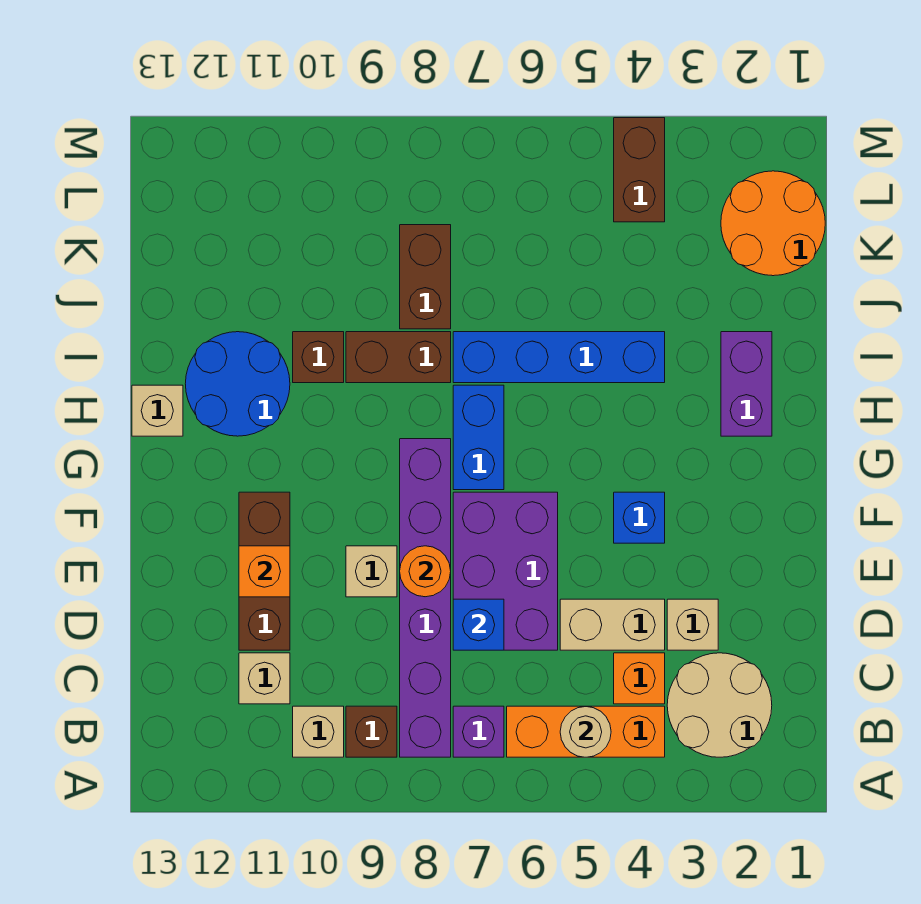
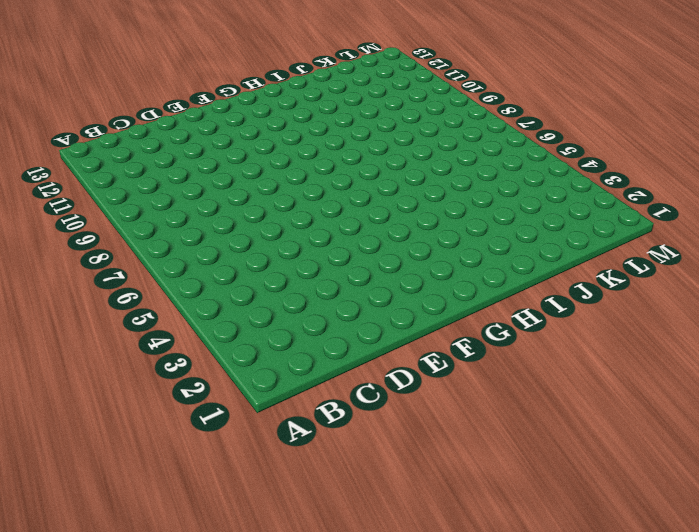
none -> tan round brick B2:C3 level 1
none -> orange brick B4:B6 level 1
none -> purple brick B7 level 1

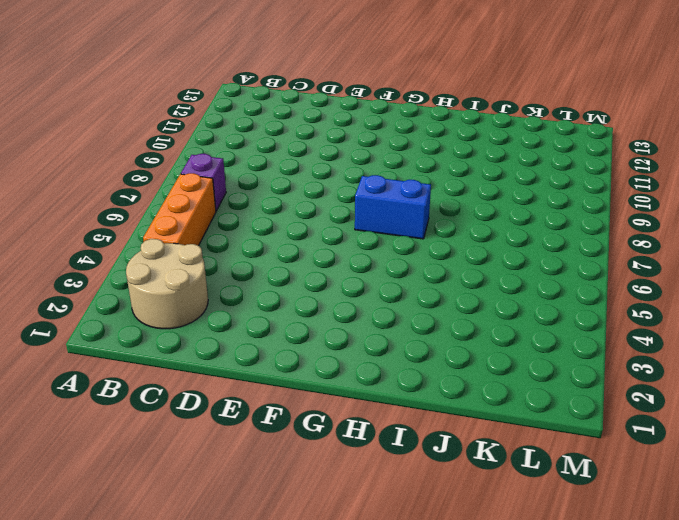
none -> purple brick B8:G8 level 1
none -> brown brick B9 level 1
none -> tan brick B10 level 1

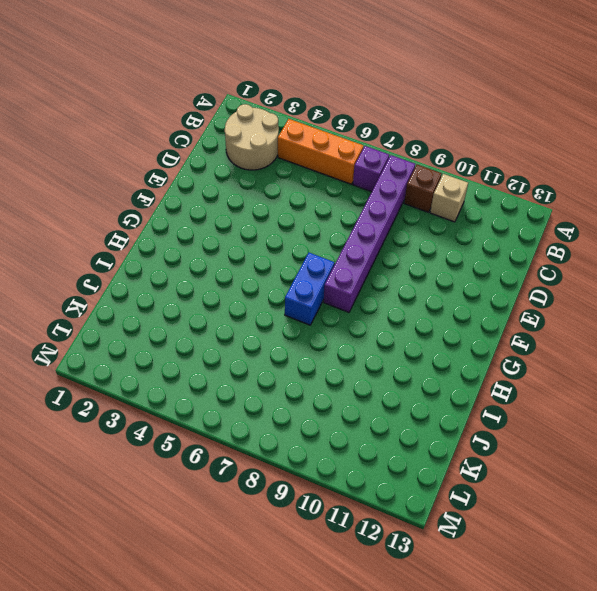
none -> orange brick C4 level 1
none -> tan brick C11 level 1
none -> tan brick D3 level 1

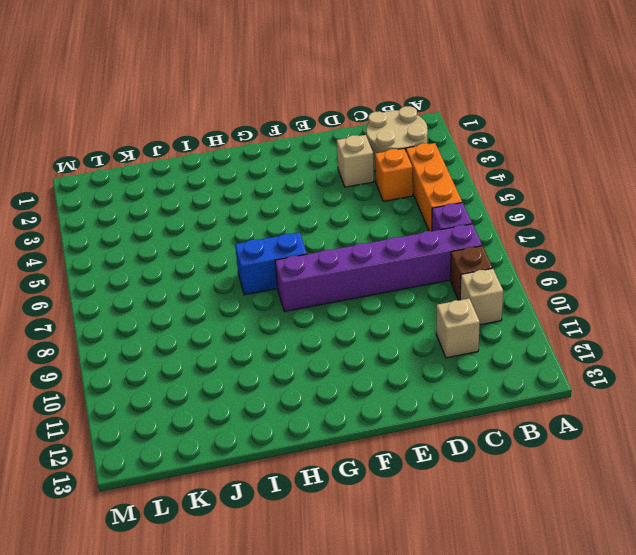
none -> tan brick D4:D5 level 1
none -> purple brick D6:F7 level 1
none -> brown brick D11:F11 level 1

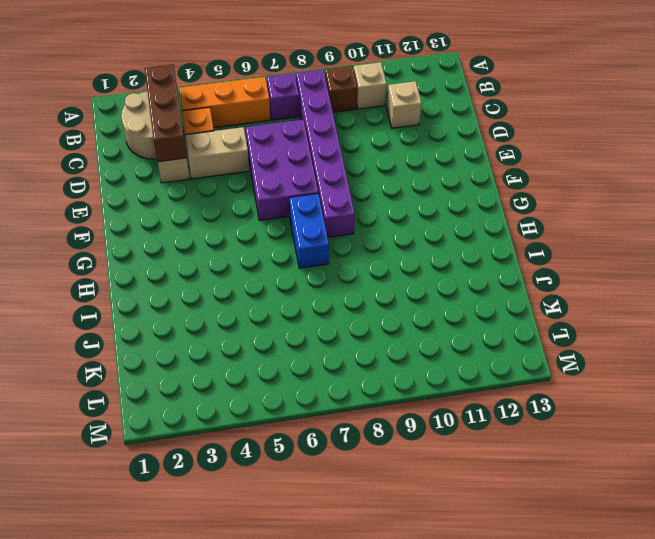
brown brick B3:D3 level 2 -> brown brick D11:F11 level 1
none -> tan brick E9 level 1
none -> blue brick F4 level 1
none -> purple brick H2:I2 level 1

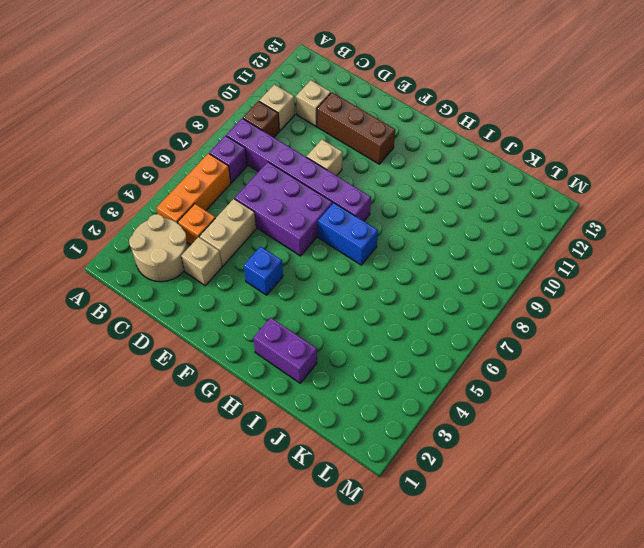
none -> blue round brick H11:I12 level 1
none -> tan brick H13 level 1
none -> blue brick I4:I7 level 1

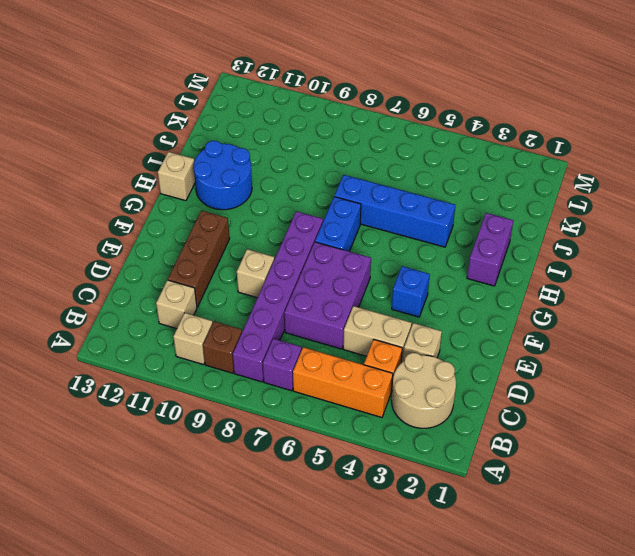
none -> brown brick I8:I9 level 1
none -> brown brick I10 level 1
none -> brown brick J8:K8 level 1

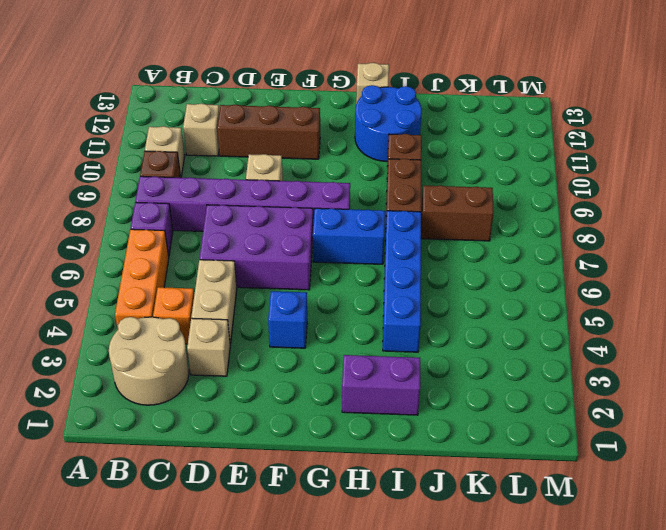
none -> orange round brick K1:L2 level 1
none -> brown brick L4:M4 level 1
none -> tan round brick B5 level 2

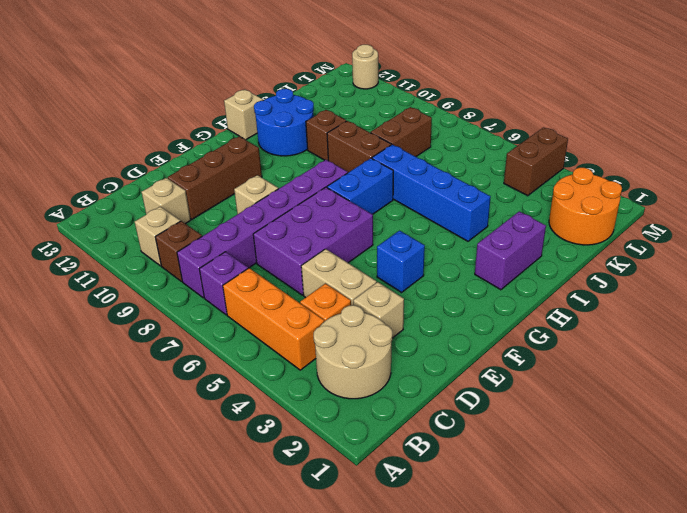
tan round brick M12 level 1 -> tan round brick B5 level 2
none -> blue brick D7 level 2
none -> orange round brick E8 level 2
none -> orange brick E11 level 2

